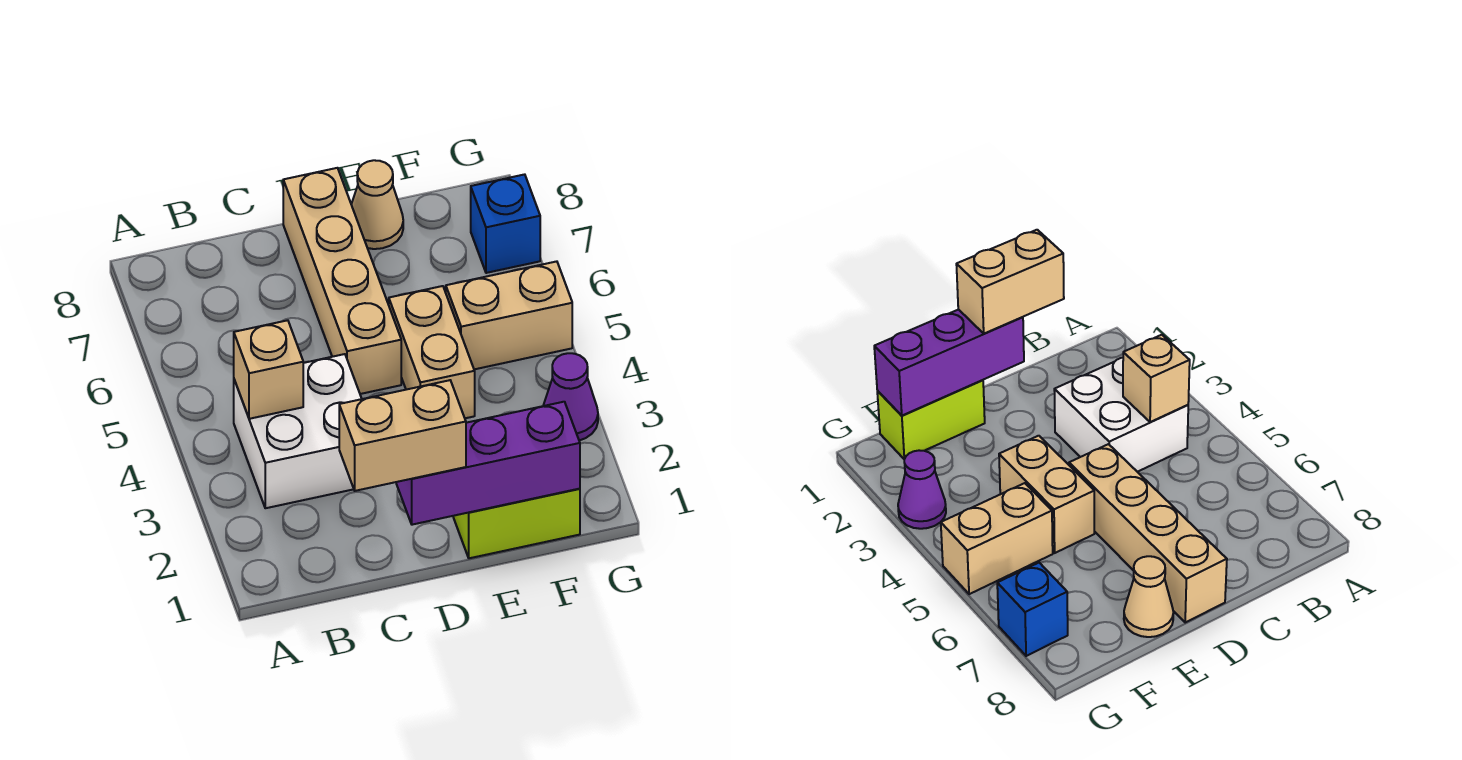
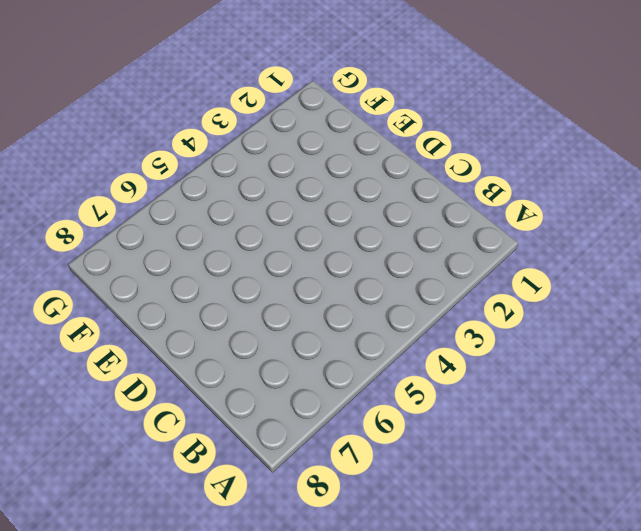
none -> white brick B3:C4 level 1
none -> tan brick D5:D8 level 1

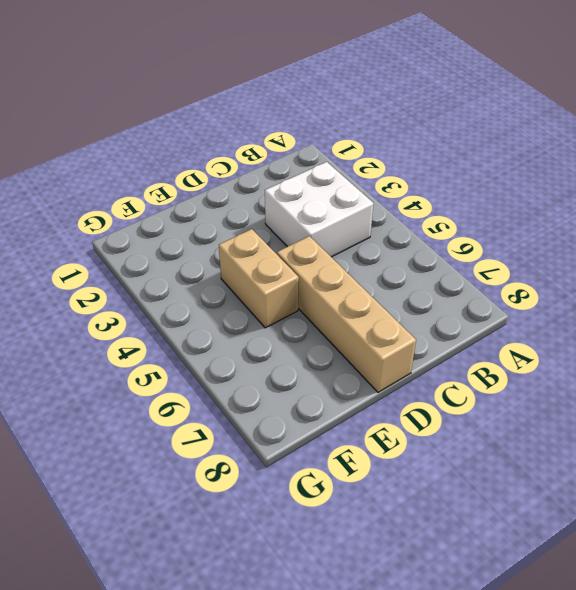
none -> lime brick E1:F1 level 1
none -> tan cone E8 level 1

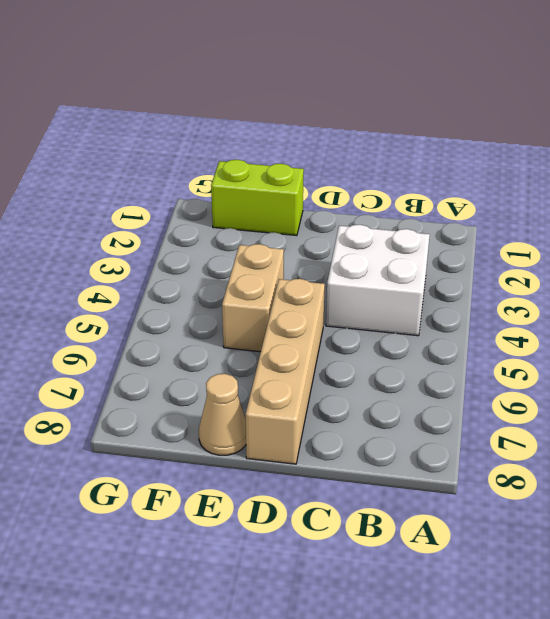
none -> tan brick F5:G5 level 1
none -> purple cone G3 level 1

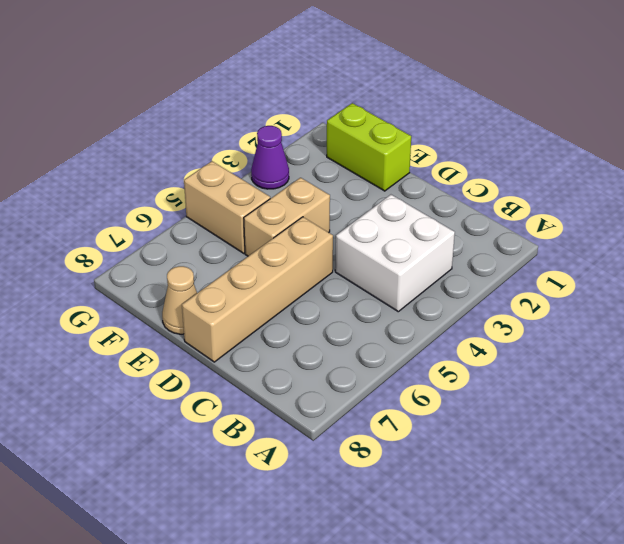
none -> blue brick G7 level 1
none -> tan brick B4 level 2

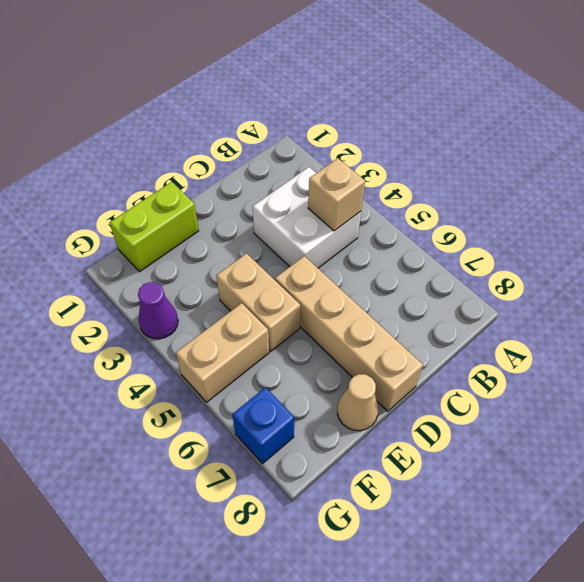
none -> purple brick D1:F1 level 2
none -> tan brick C1:D1 level 3

